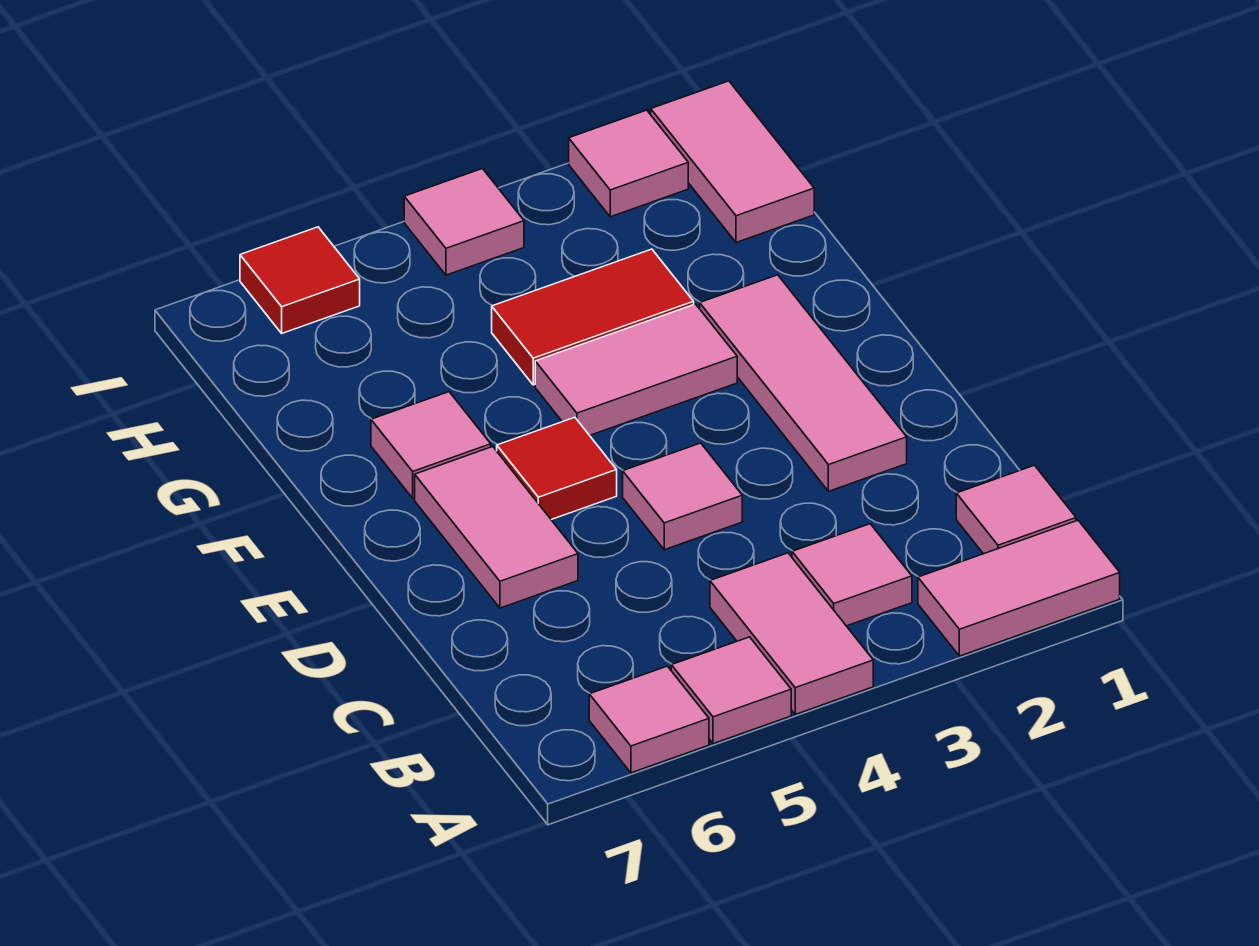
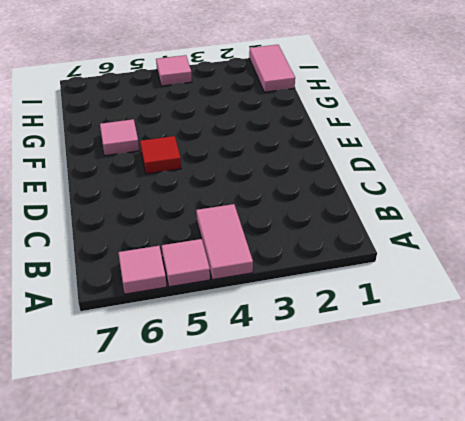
none -> pink tile A1:A2 level 1
none -> pink tile B1 level 1
none -> pink tile B3 level 1

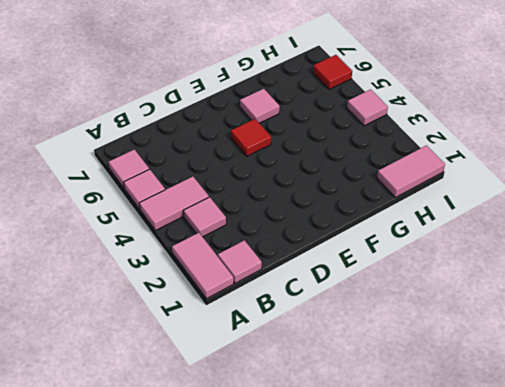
none -> pink tile D2:F2 level 1
none -> pink tile D4 level 1
none -> pink tile D6:E6 level 1

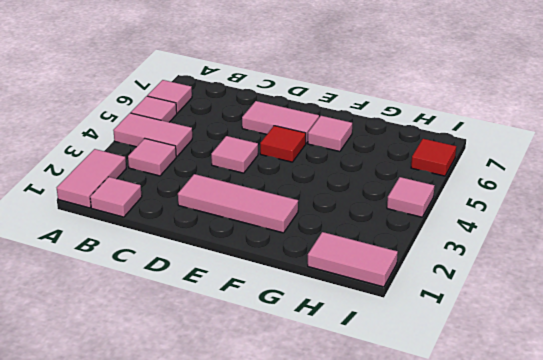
none -> pink tile F3:F4 level 1
none -> red tile G3:G4 level 1
none -> pink tile I2 level 1

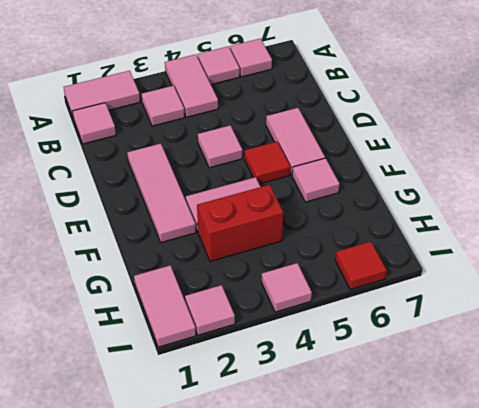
red brick G3:G4 level 1 -> red tile G3:G4 level 1

